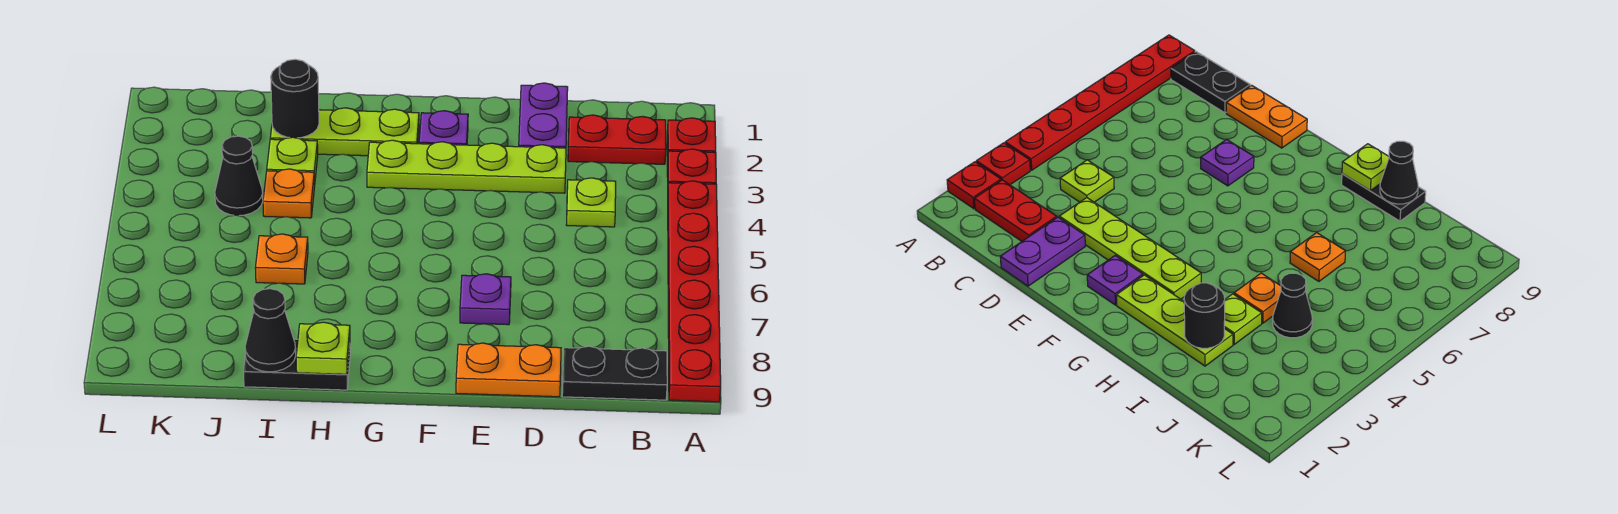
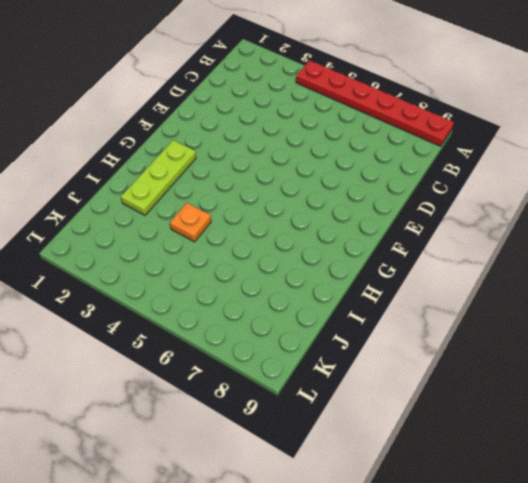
none -> red plate A2 level 1
none -> red plate A3 level 1
none -> red plate B2:C2 level 1

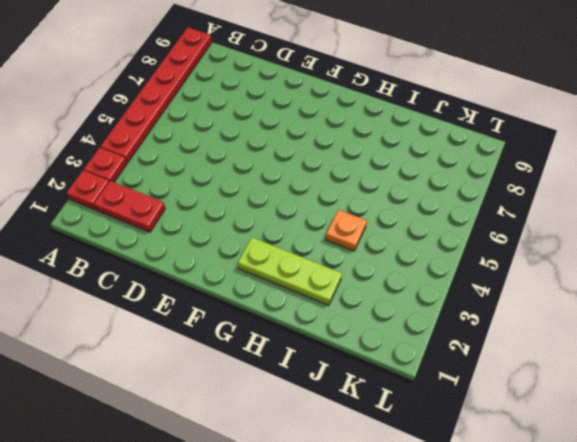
none -> black plate B9:C9 level 1
none -> lime plate C4 level 1
none -> purple plate D1:D2 level 1

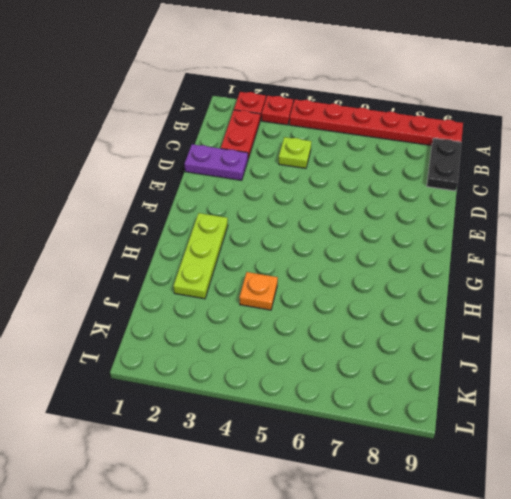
none -> lime plate D3:G3 level 1
none -> orange plate D9:E9 level 1
none -> purple plate E7 level 1

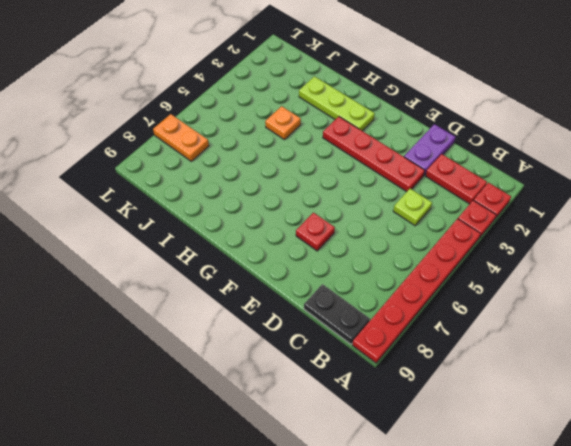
red plate D3:G3 level 1 -> lime plate D3:G3 level 1
red plate E7 level 1 -> purple plate E7 level 1
orange plate K7:L7 level 1 -> orange plate D9:E9 level 1
none -> purple plate F2 level 1
none -> black plate H9:I9 level 1
none -> lime plate I3 level 1

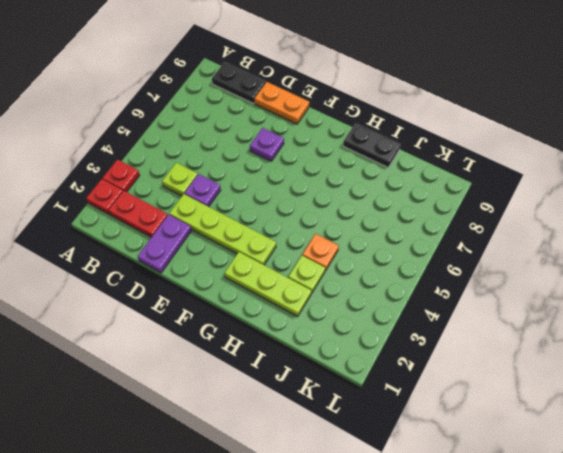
purple plate D4 level 1 -> purple plate F2 level 1
none -> red plate A4:A9 level 1
none -> orange plate I6 level 1
none -> black cone J4 level 1

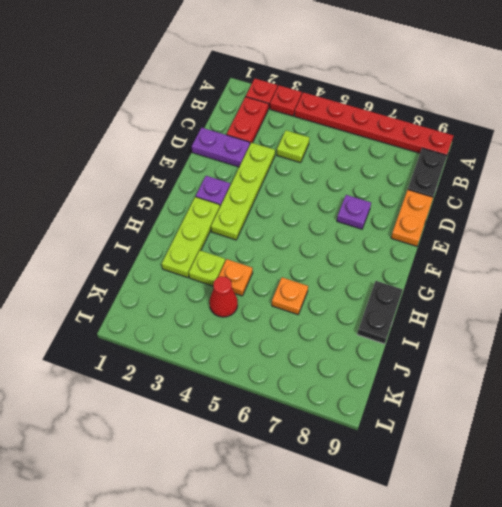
red cone J4 level 1 -> black cone J4 level 1
none -> lime plate H9 level 2
none -> black round brick I2 level 2
none -> black cone I9 level 2

